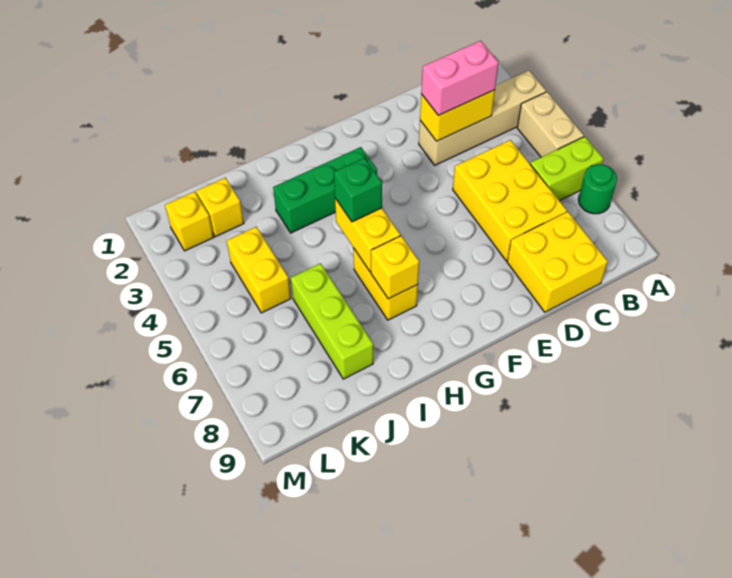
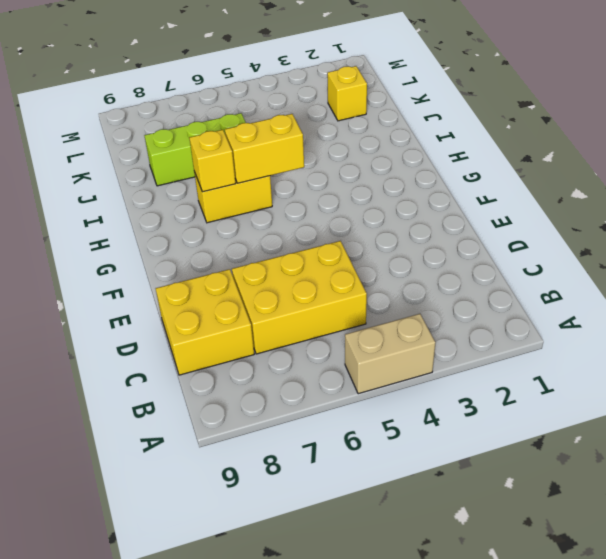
none -> tan brick A3:D3 level 1
none -> lime brick A6:B6 level 1
none -> green round brick A7 level 1

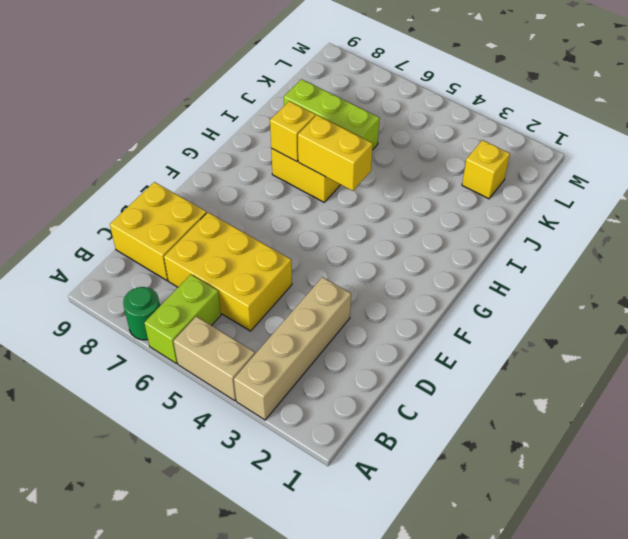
none -> green brick G3:I3 level 1
none -> yellow brick K4:K5 level 1
none -> yellow brick L2 level 1

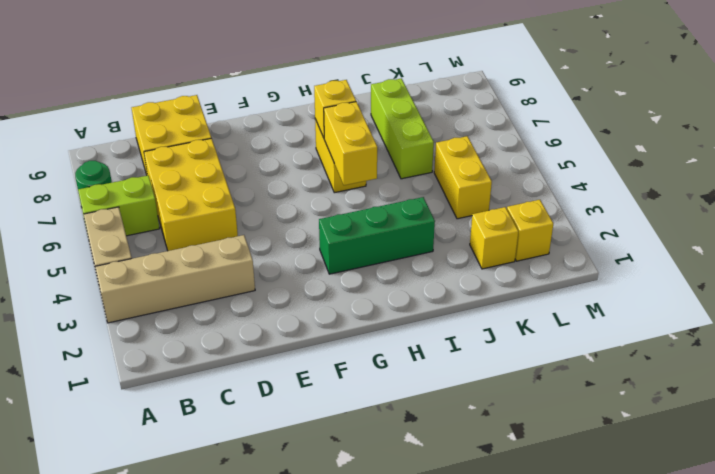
none -> yellow brick C3:D3 level 2
none -> pink brick C3:D3 level 3
none -> green brick H5 level 3

